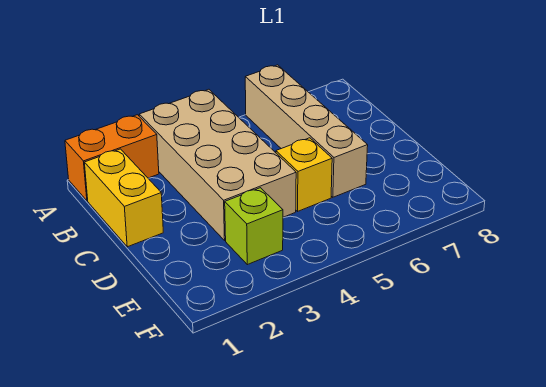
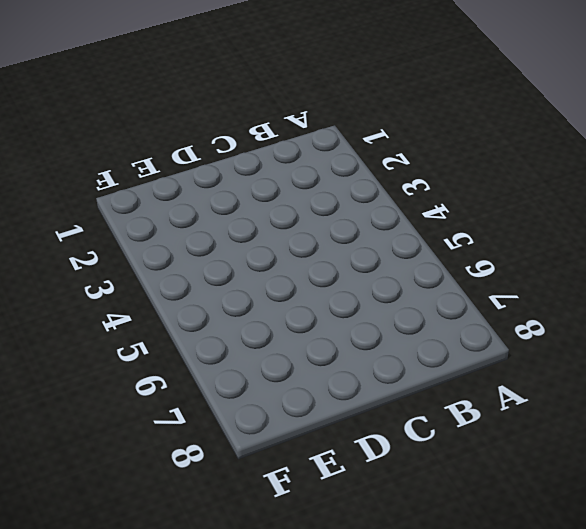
none -> orange brick A1:A2 level 1
none -> tan brick A3:D4 level 1

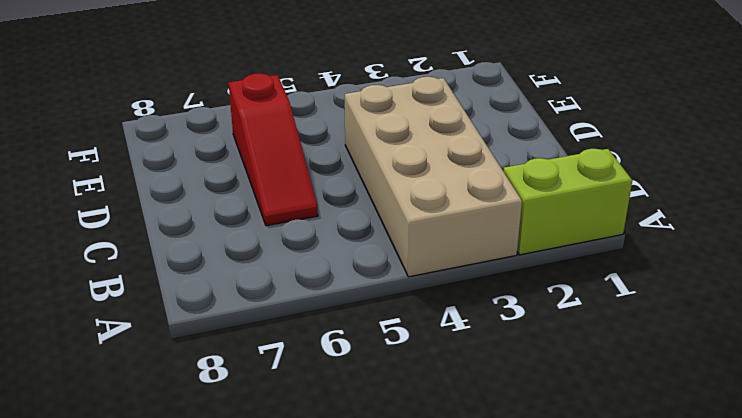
lime brick A1:A2 level 1 -> orange brick A1:A2 level 1
red slope C6:E6 level 1 top E -> tan brick A6:D6 level 1
none -> yellow brick B1:C1 level 1
none -> yellow brick D5 level 1

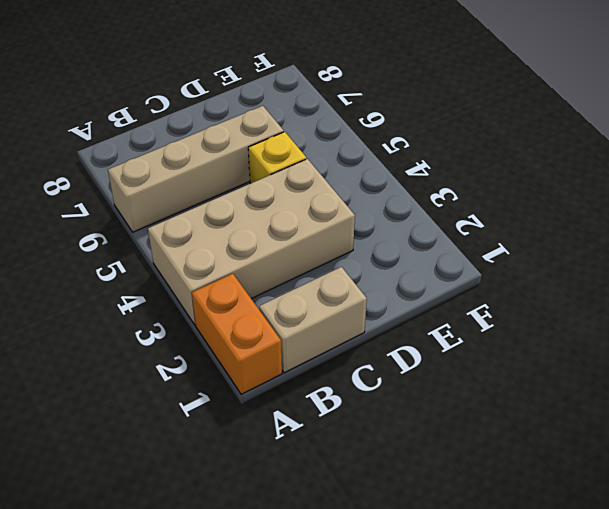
tan brick B1:C1 level 1 -> yellow brick B1:C1 level 1
none -> lime brick E3 level 1

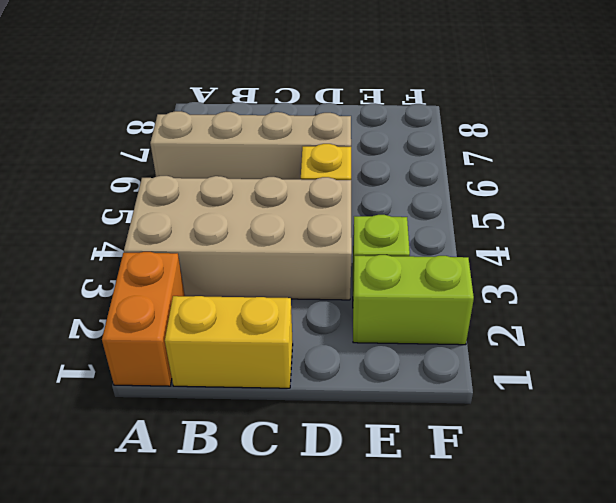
lime brick E2:F2 level 1 -> none

